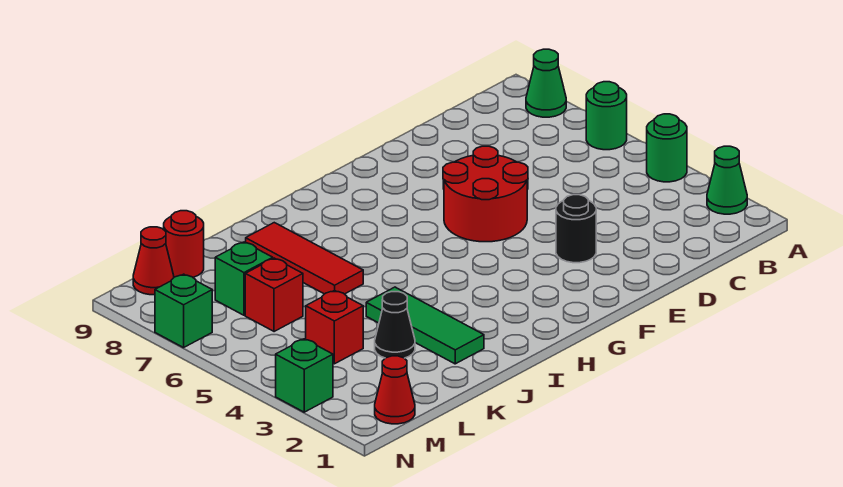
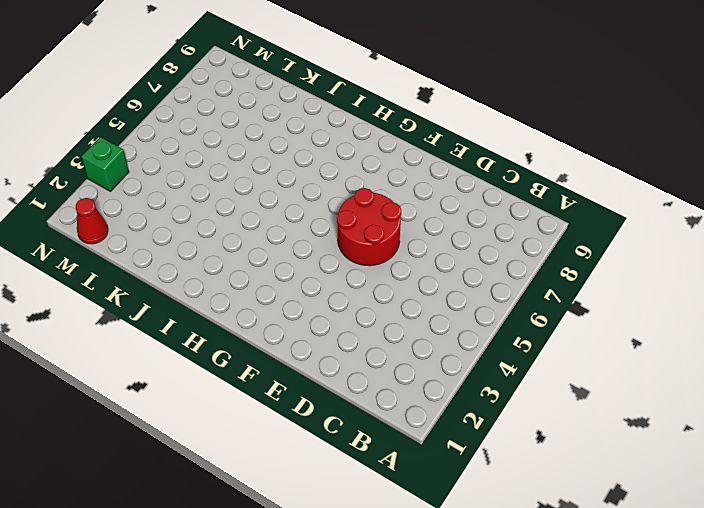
none -> green cone A2 level 1
none -> green round brick A4 level 1
none -> green round brick A6 level 1

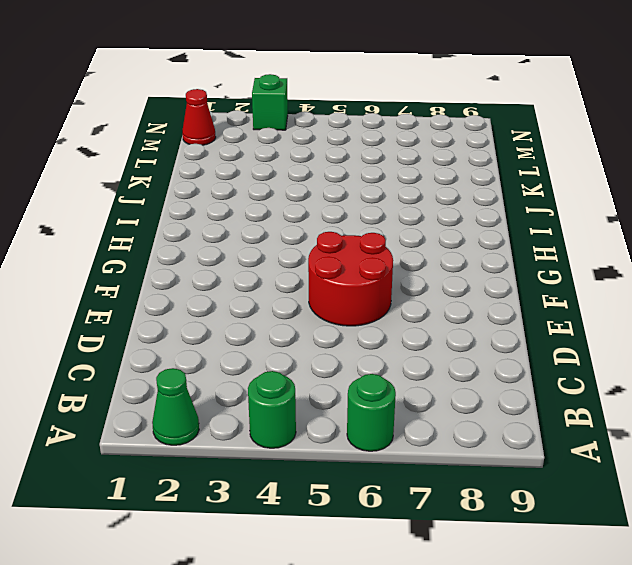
none -> green cone A8 level 1
none -> black round brick E3 level 1
none -> green tile J2:J4 level 1

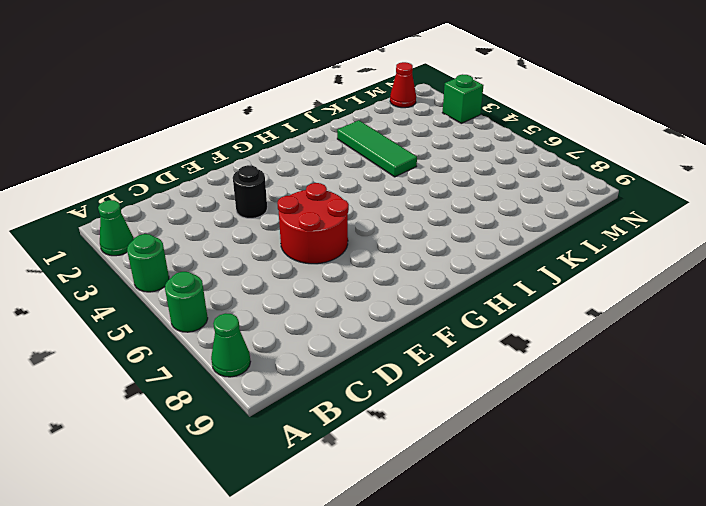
none -> red tile J6:J8 level 1
none -> black cone K3 level 1
none -> red brick L4 level 1

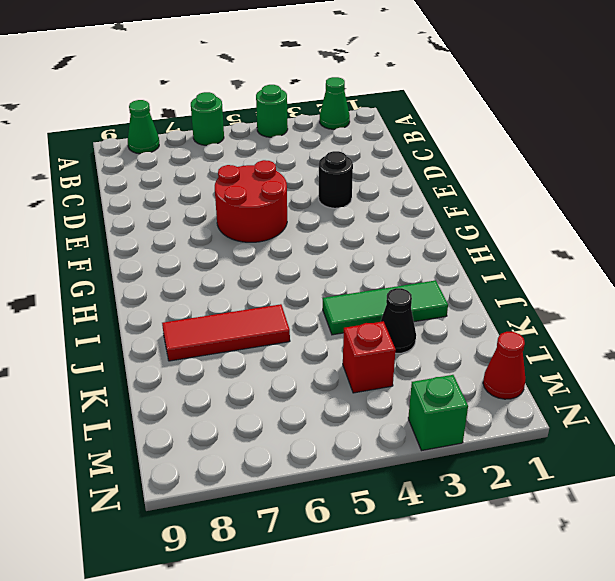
none -> red brick L6 level 1
none -> green brick L7 level 1
none -> red round brick L9 level 1

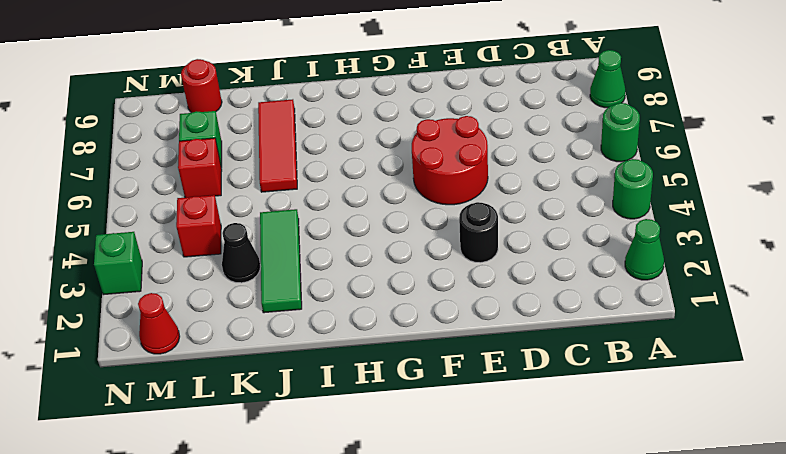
none -> red cone M9 level 1
none -> green brick N7 level 1

